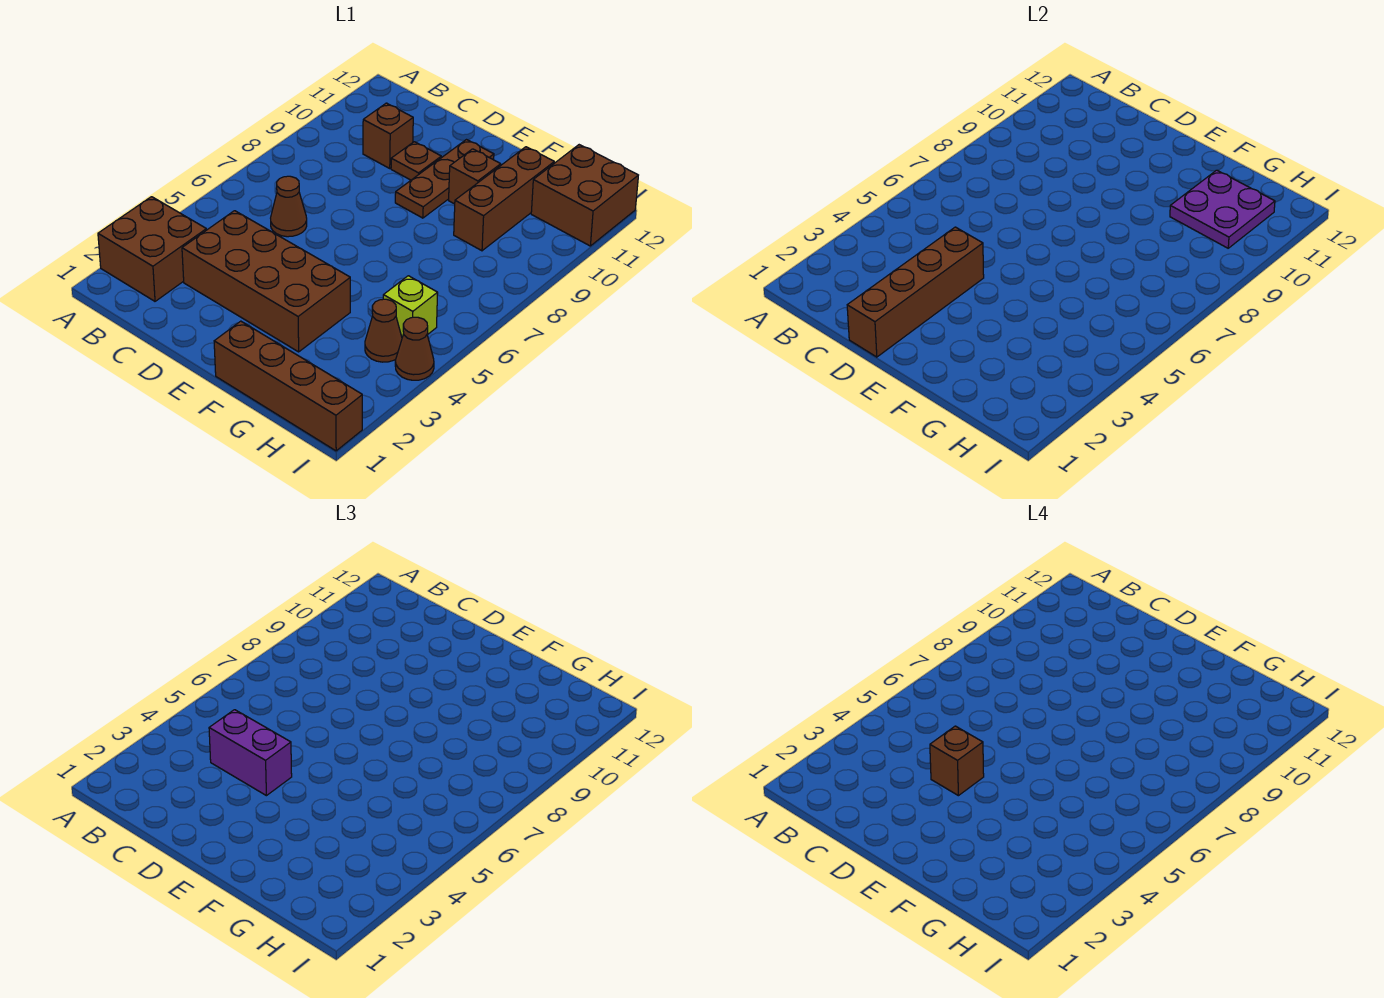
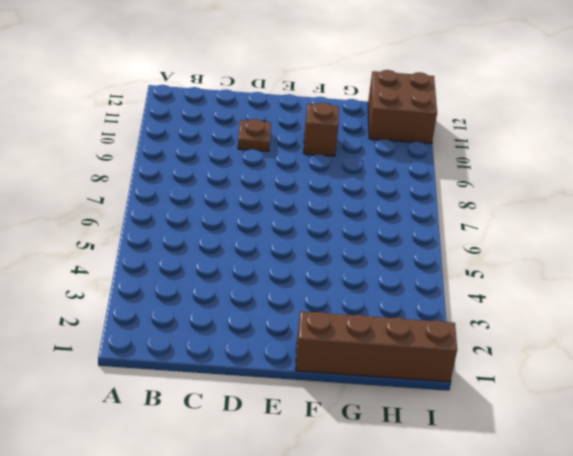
none -> brown brick A2:B3 level 1
none -> brown brick C3:F4 level 1
none -> brown cone C6 level 1

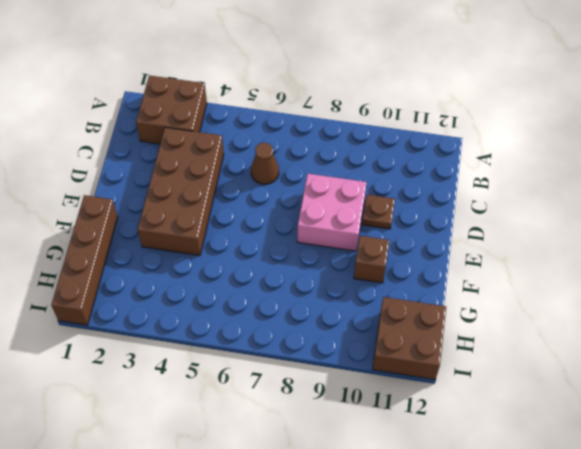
pink brick D8:E9 level 1 -> brown plate E9:E11 level 1
none -> brown brick C10 level 1
none -> brown brick G9:G11 level 1
none -> brown cone H4 level 1

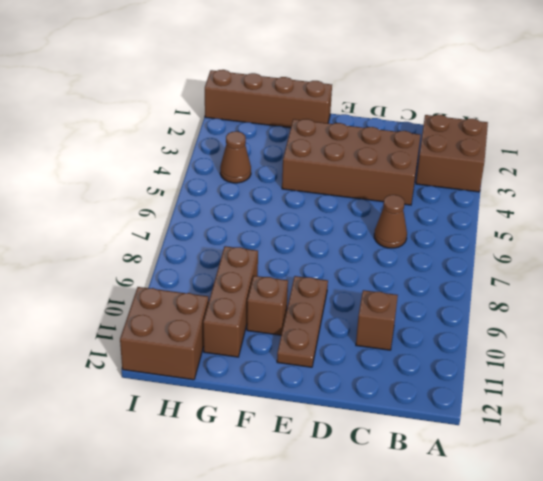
none -> brown plate D10 level 1
none -> lime brick H5 level 1
none -> brown cone I4 level 1

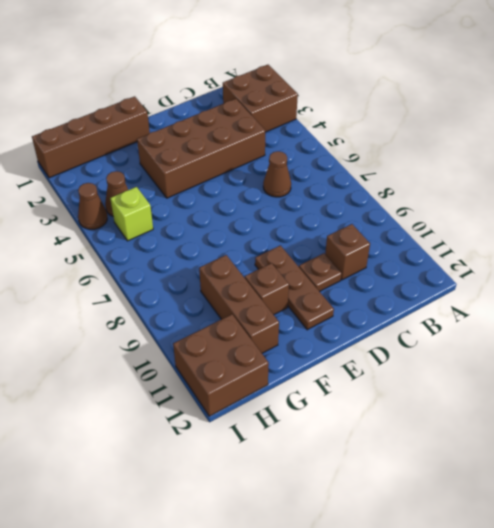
none -> brown brick D1:D4 level 2
none -> purple plate G10:H11 level 2
none -> purple brick C4:D4 level 3

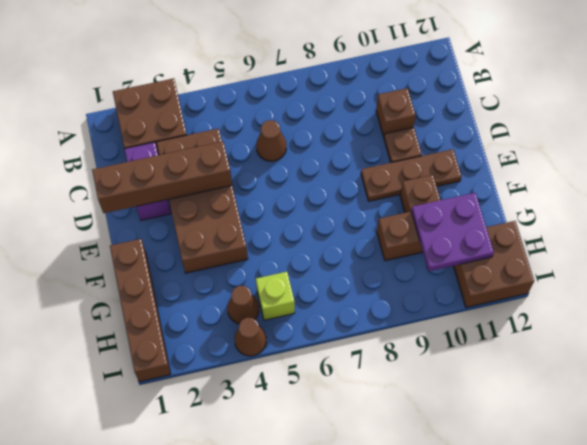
purple brick C2:D2 level 1 -> purple brick C4:D4 level 3
none -> brown brick D4 level 4

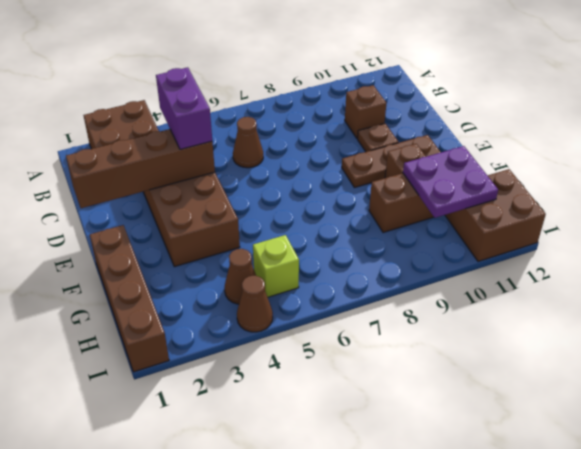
none -> brown brick D4 level 4

